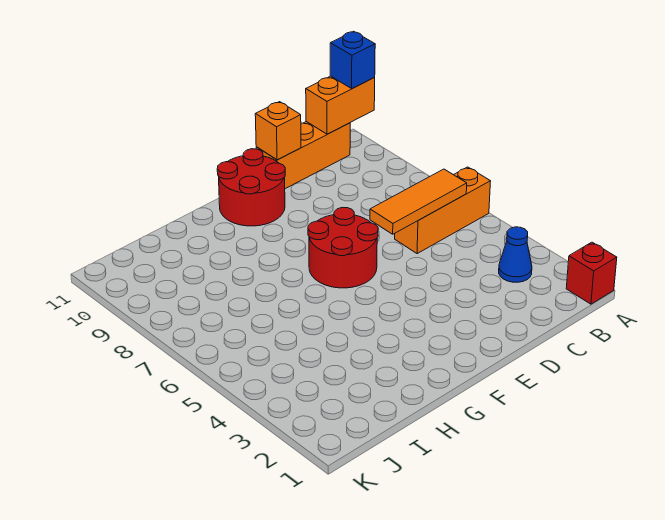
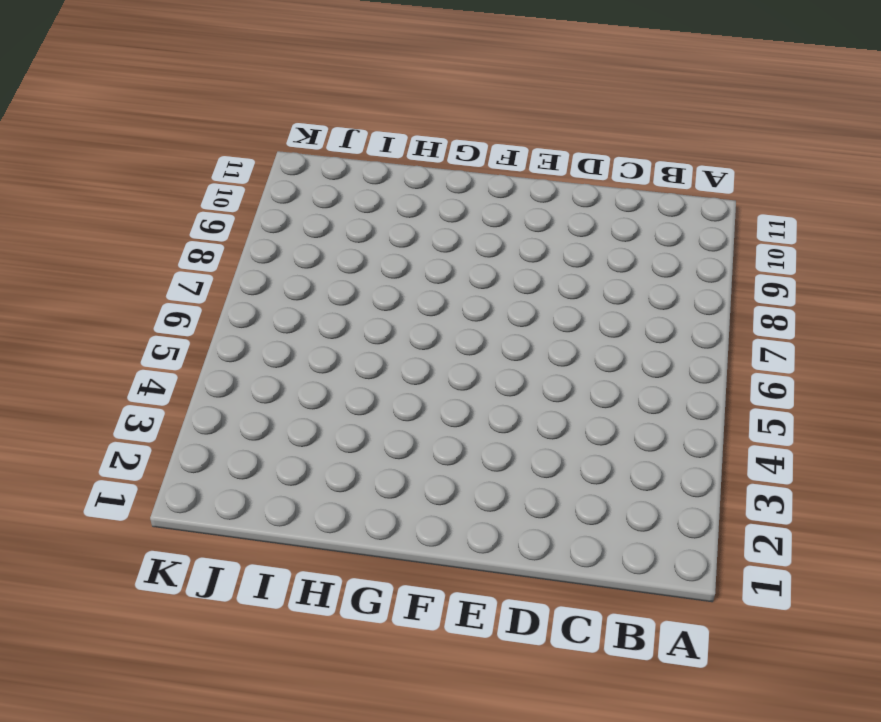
none -> red brick A1 level 1
none -> orange brick A6:C6 level 1

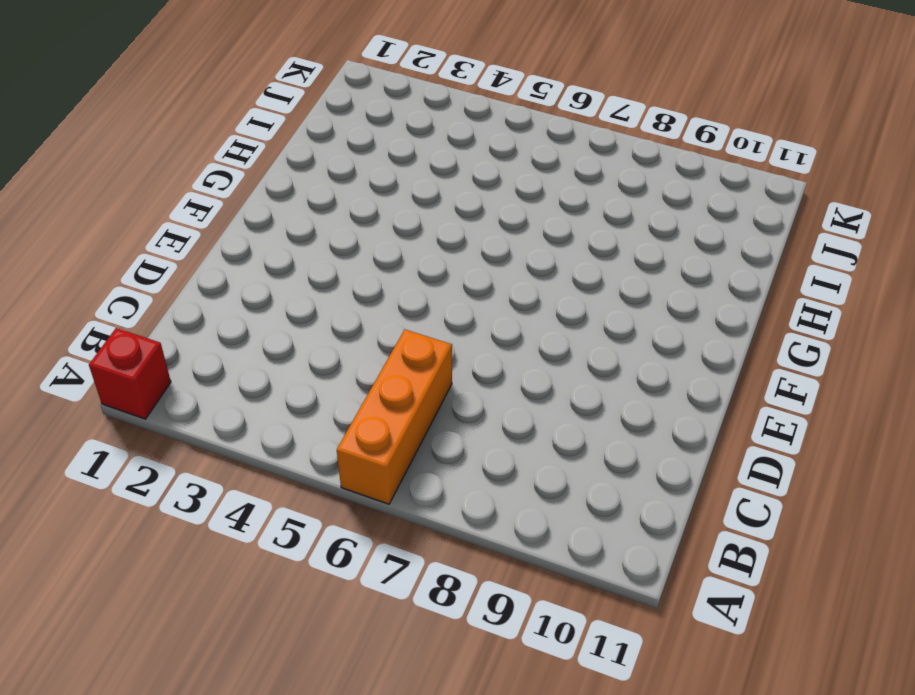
none -> blue cone B3 level 1
none -> orange brick B11:D11 level 1

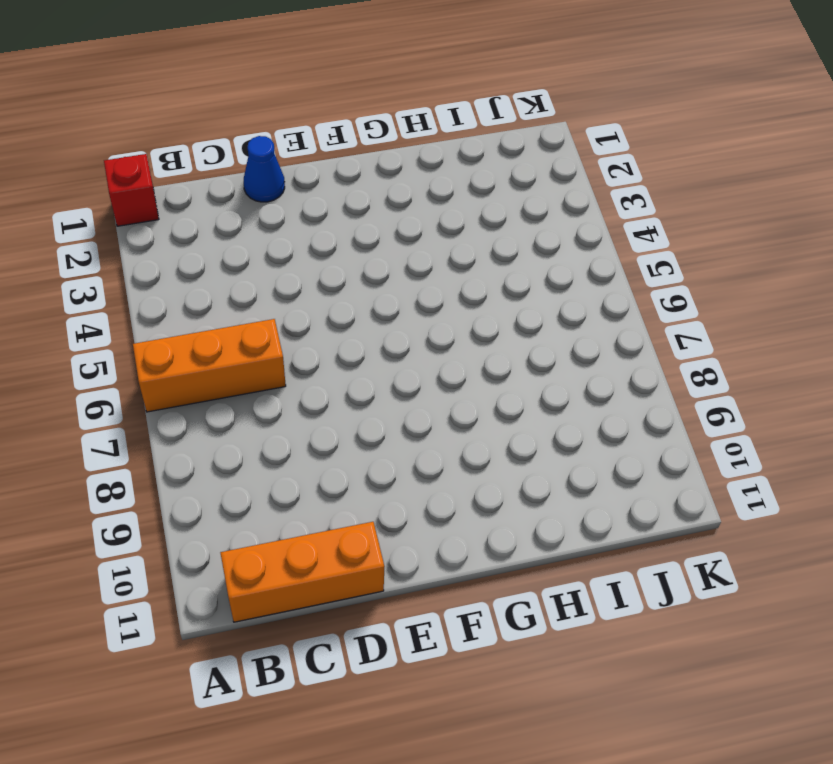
blue cone D1 level 1 -> blue cone B3 level 1
none -> red round brick E6:F7 level 1
none -> red round brick E10:F11 level 1

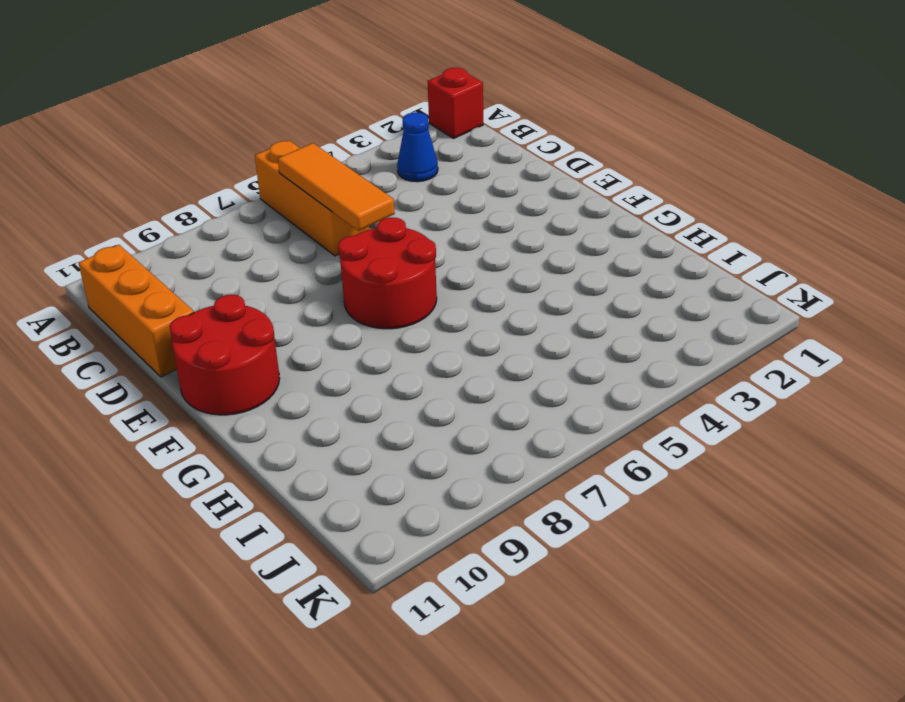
none -> orange brick A11:B11 level 2
none -> orange brick D11 level 2

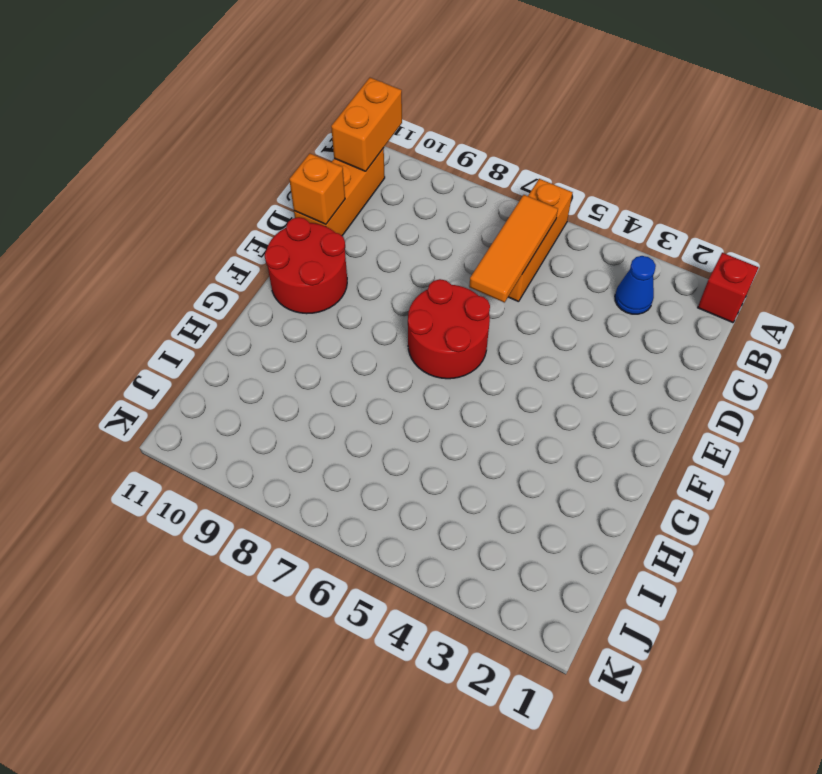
none -> blue brick A11 level 3

